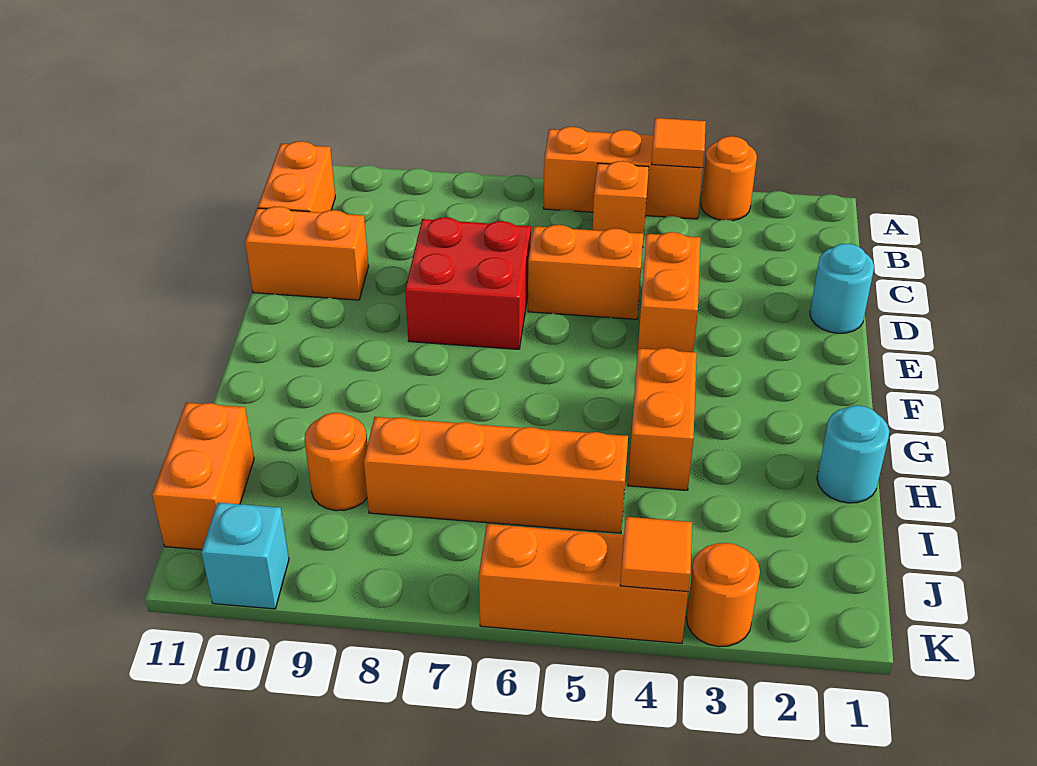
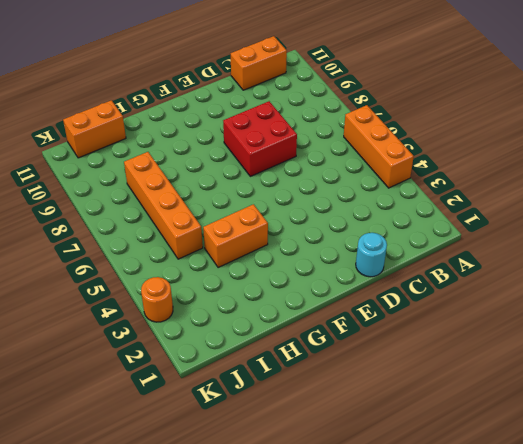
none -> orange round brick A3 level 1
none -> orange brick B5 level 1
none -> orange brick D4:E4 level 1

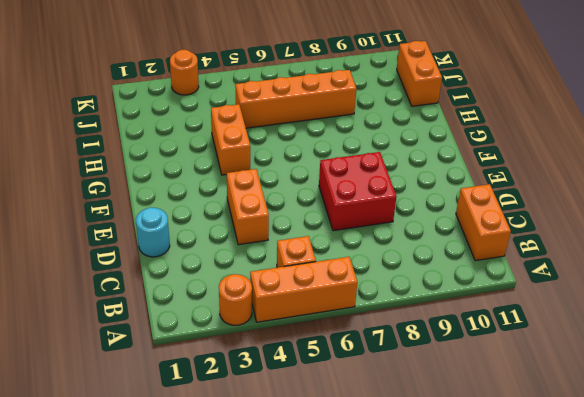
none -> orange brick D5:D6 level 1
none -> orange brick D10:D11 level 1
none -> cyan round brick H1 level 1

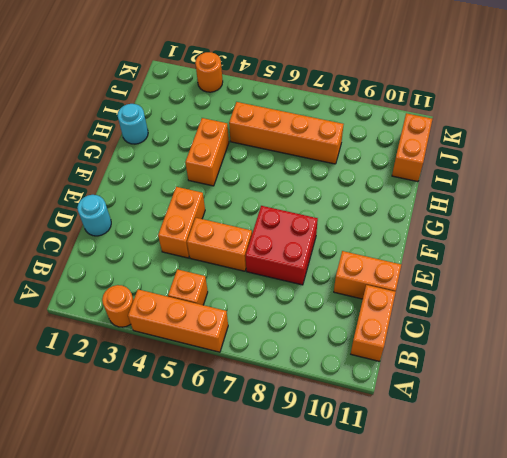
none -> orange round brick I9 level 1
none -> orange brick K4:K6 level 1
none -> cyan brick K10 level 1

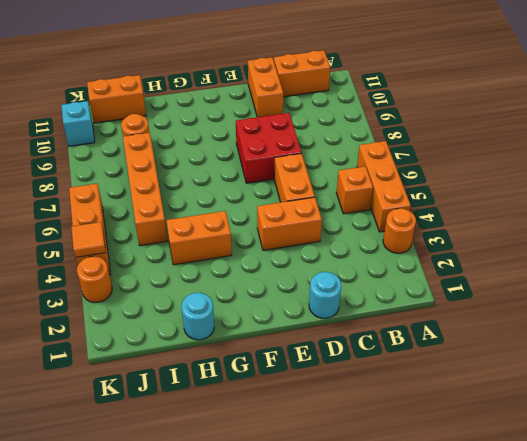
none -> orange tile A4 level 2

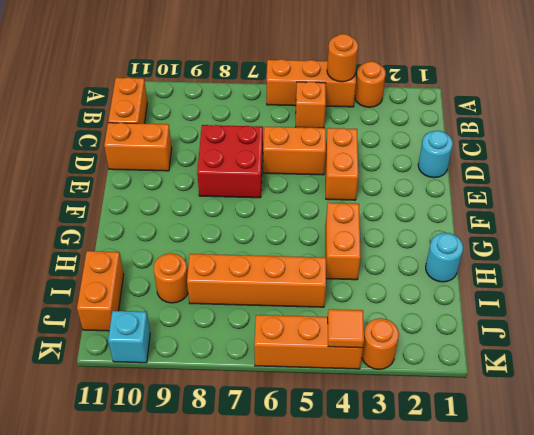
orange round brick A4 level 2 -> orange tile A4 level 2

